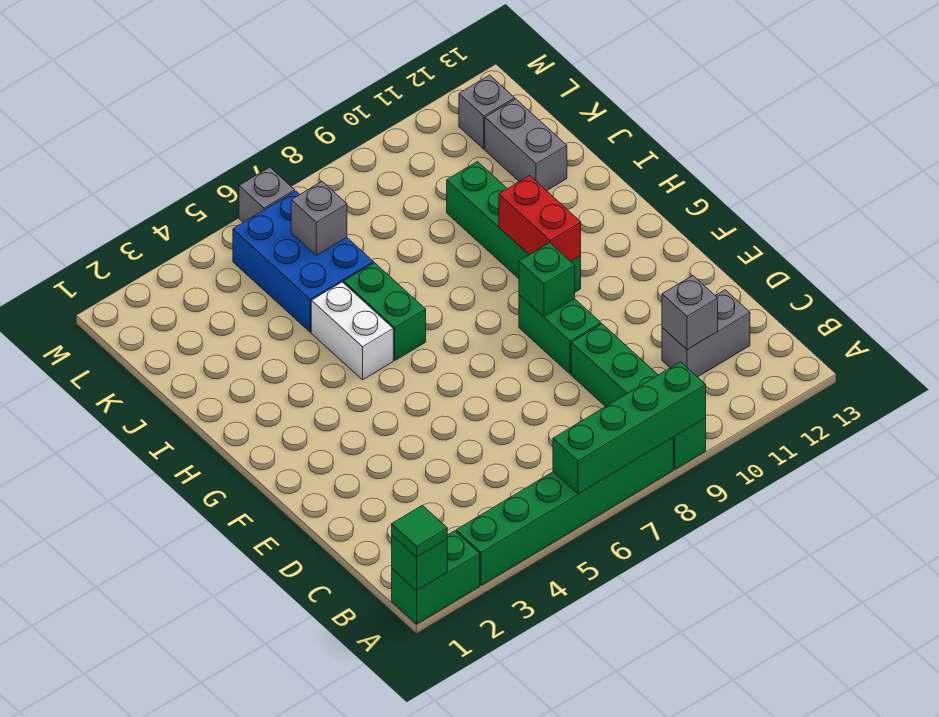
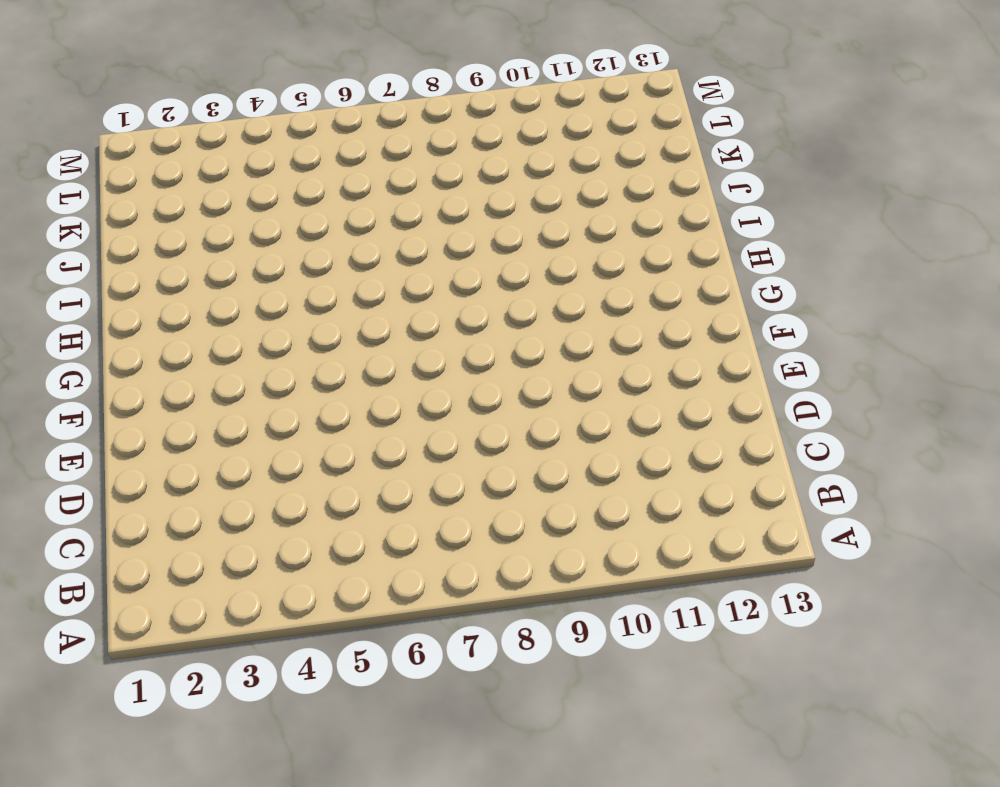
none -> green brick A1:A2 level 1
none -> green brick A3:A8 level 1
none -> green brick A9:D9 level 1

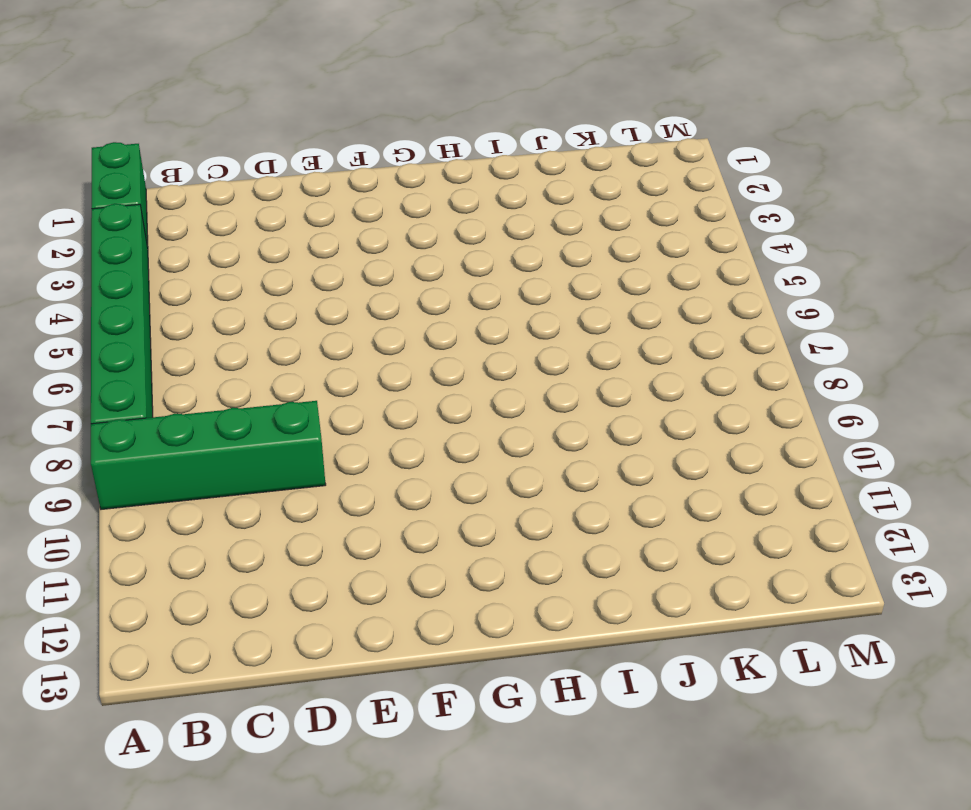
none -> grey brick C11:C12 level 1
none -> green brick E9:F9 level 1
none -> green brick G10:J10 level 1

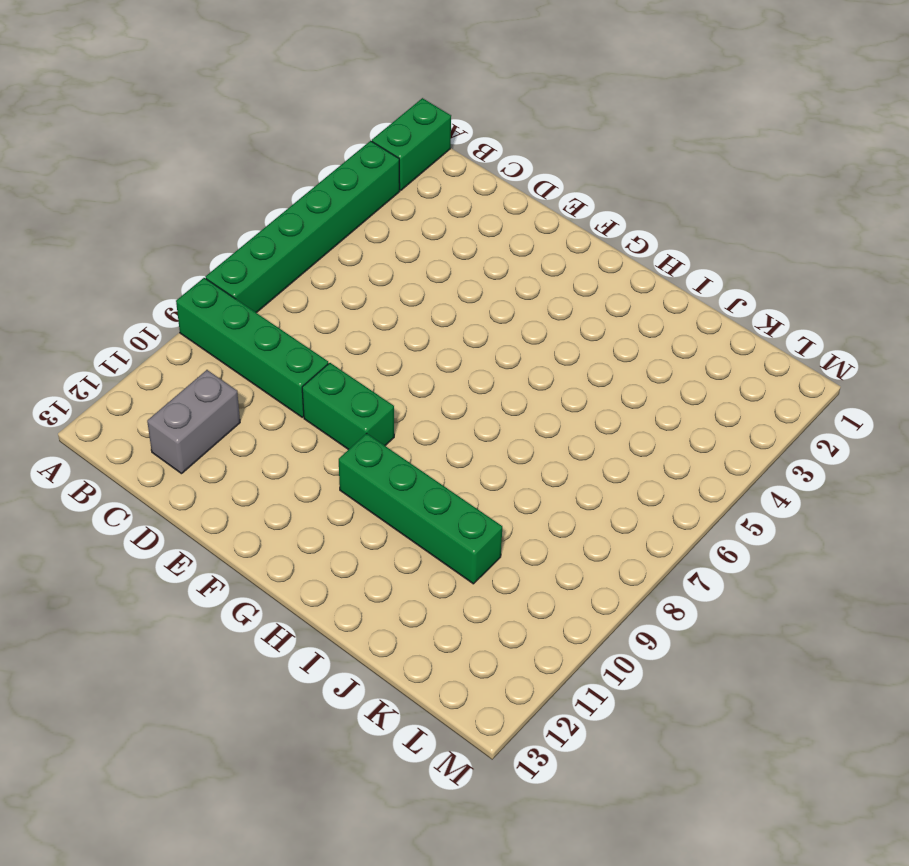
none -> white brick H5:I5 level 1
none -> green brick H6:I6 level 1
none -> blue brick J5:L6 level 1

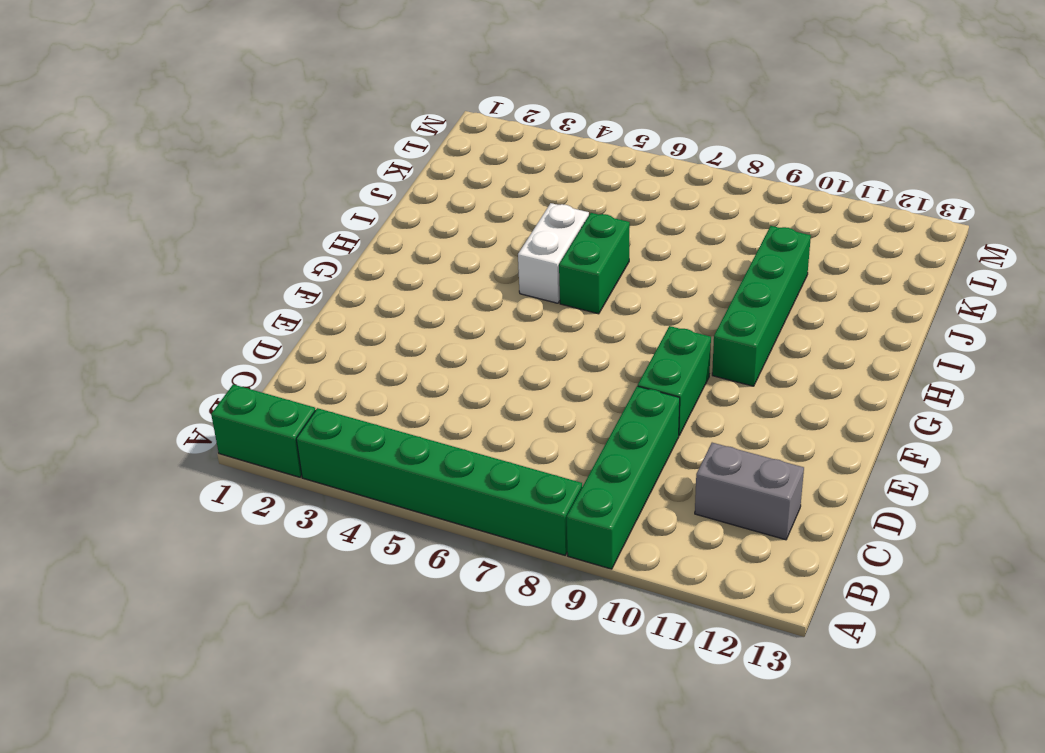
none -> blue brick J5:L6 level 1
none -> grey brick J12:K12 level 1
none -> grey brick L12 level 1

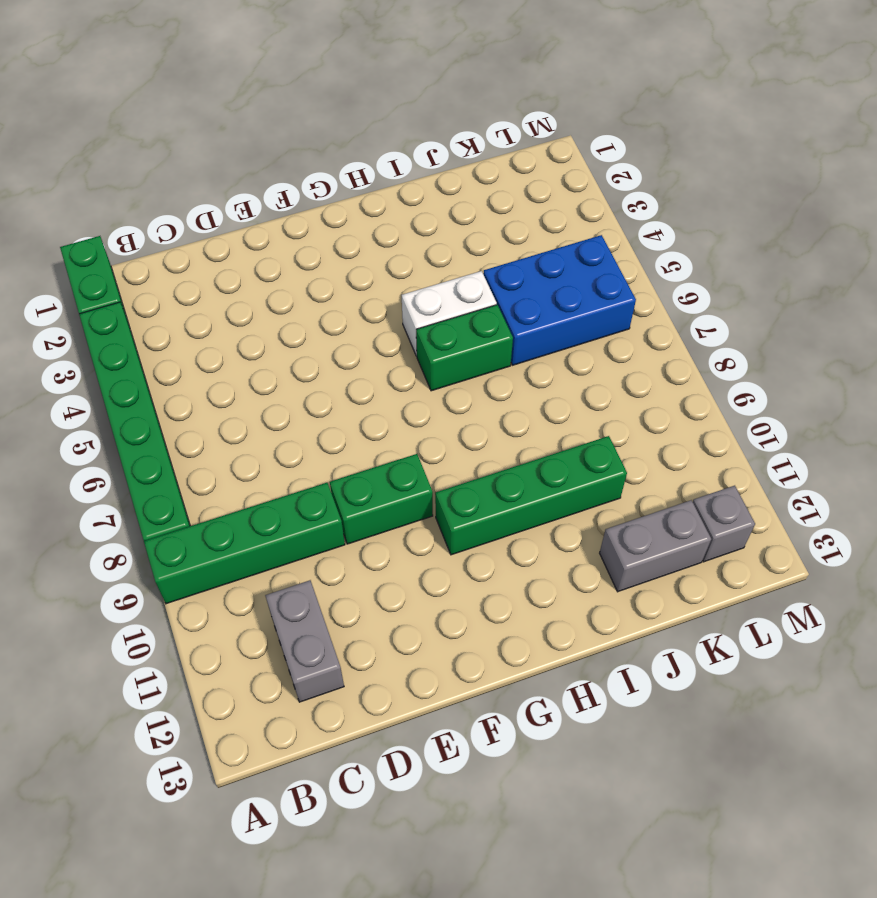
none -> grey brick M6 level 1
none -> green brick A1 level 2
none -> green brick A6:A9 level 2

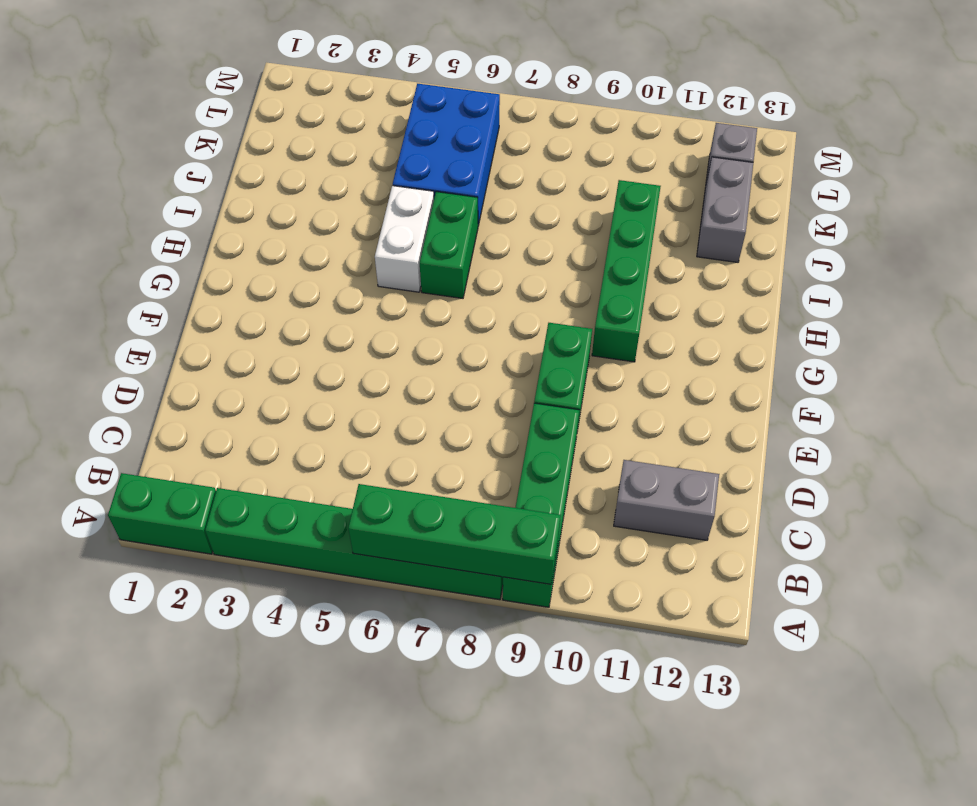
none -> grey brick M6 level 1
none -> green brick A1 level 2
none -> grey brick C11 level 2

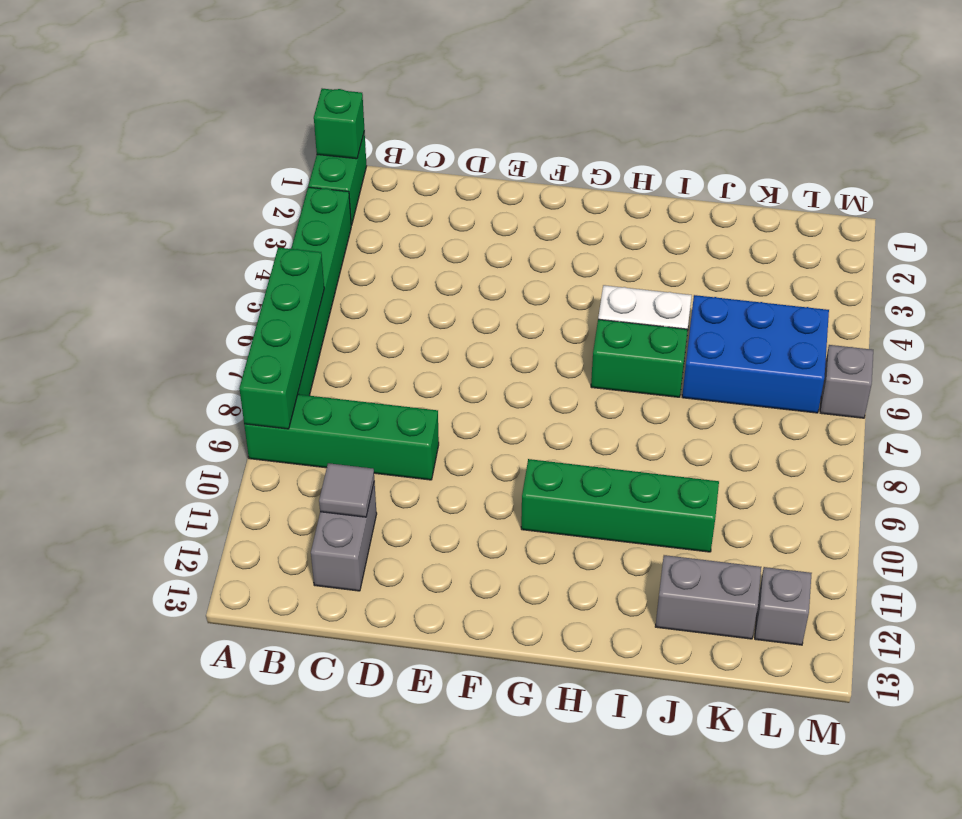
grey tile C11 level 2 -> grey brick C11 level 2
none -> green brick E9:F9 level 1
none -> green brick F9 level 2
none -> red brick G10:H10 level 2

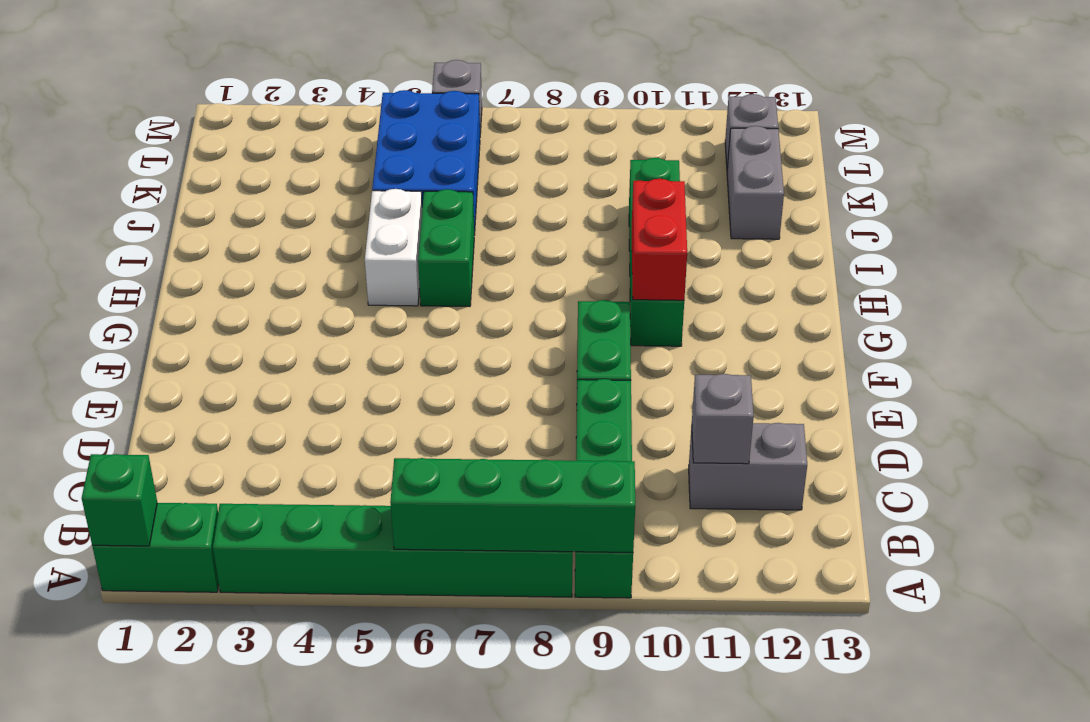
none -> green brick F9 level 2
none -> grey brick K6 level 2
none -> green tile A1 level 3

